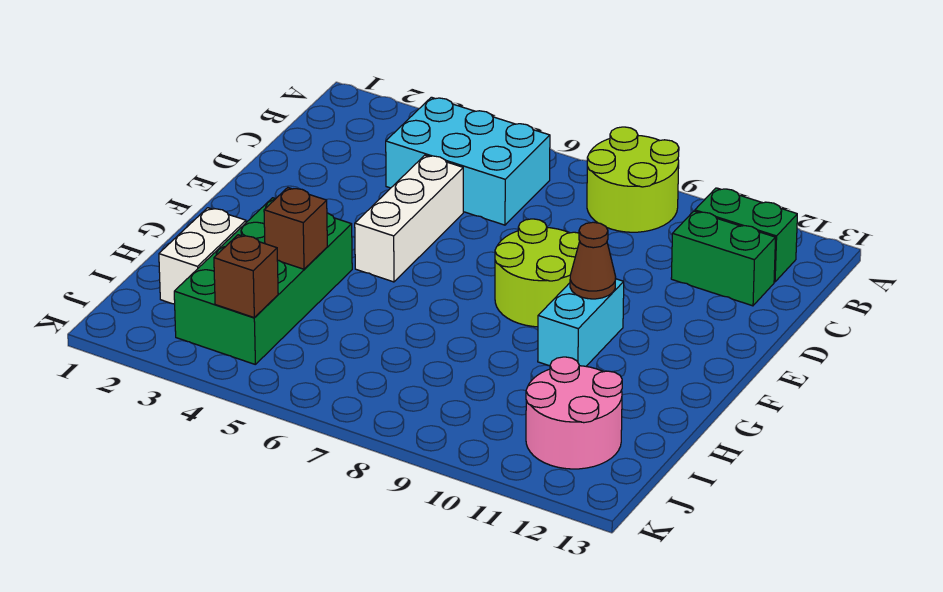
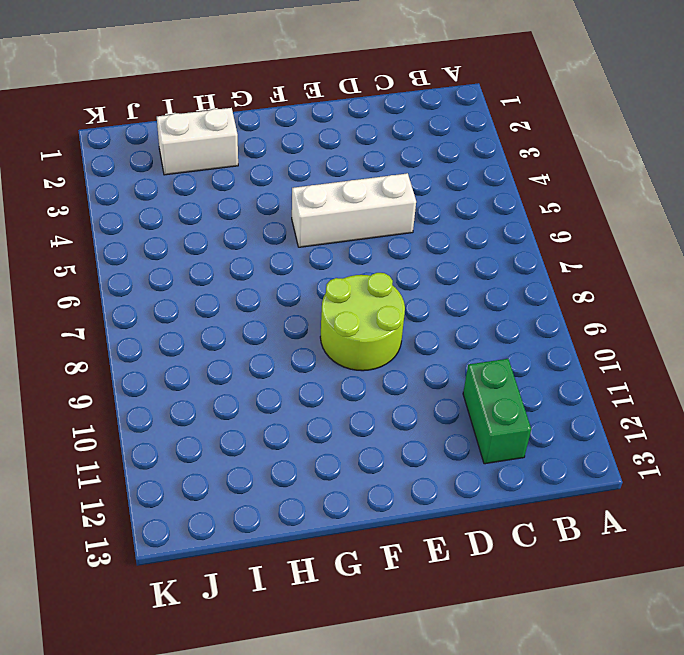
none -> lime round brick A8:B9 level 1
none -> cyan brick B4:C6 level 1
none -> green brick B11:B12 level 1

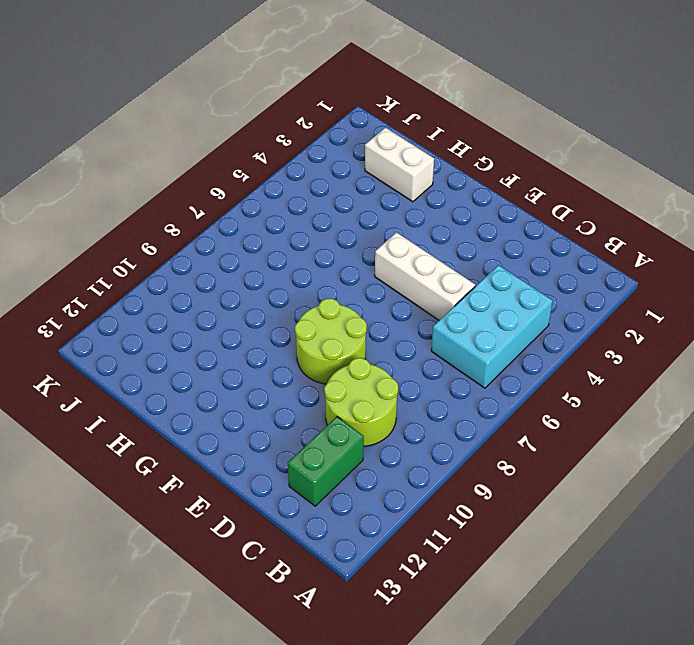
lime round brick C9:D10 level 1 -> lime round brick A8:B9 level 1
none -> green brick B11:B12 level 1
none -> cyan brick F10:G10 level 1
none -> green brick G3:J4 level 1

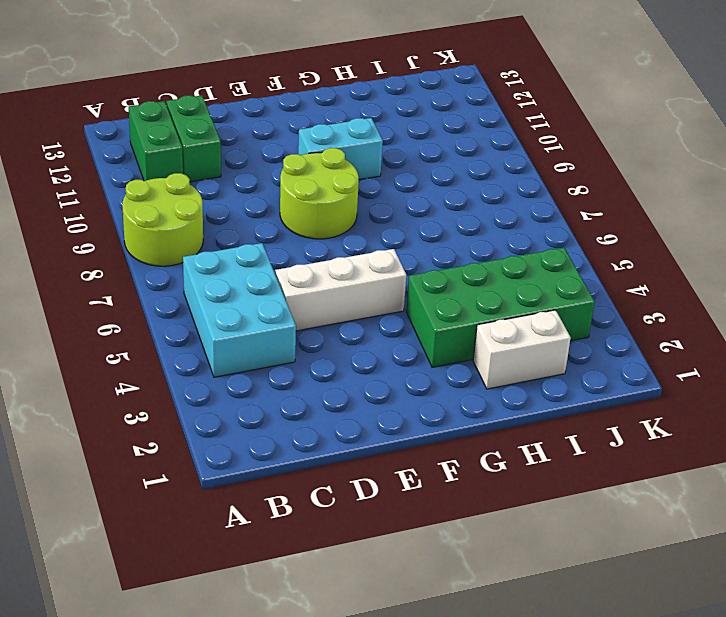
none -> pink round brick I11:J12 level 1
none -> brown cone F10 level 2
none -> brown brick H4 level 2

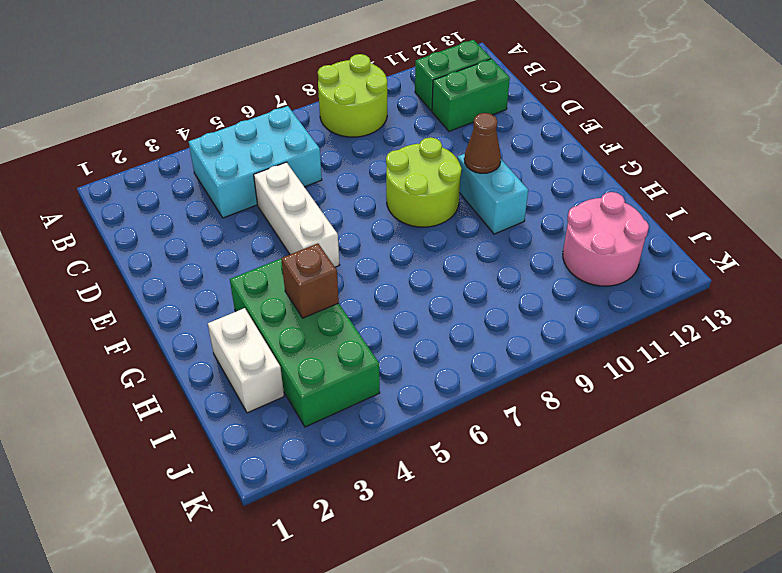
none -> brown brick J4 level 2

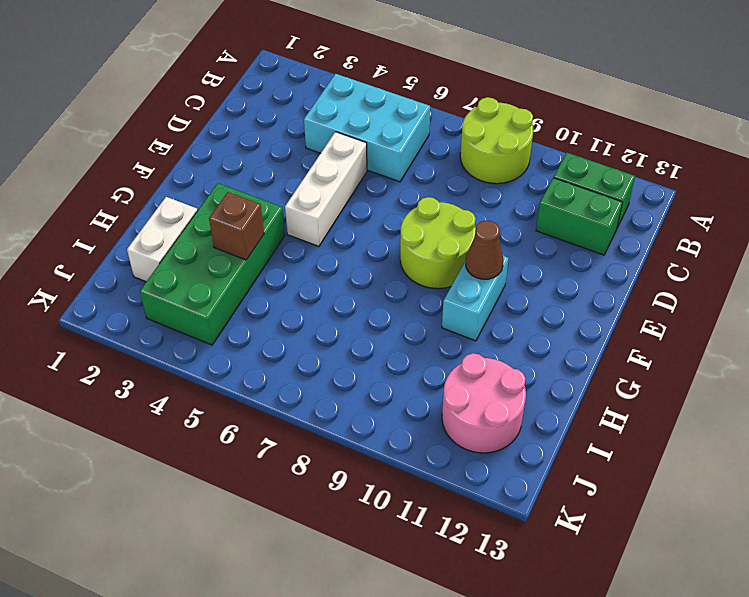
none -> brown brick J4 level 2

